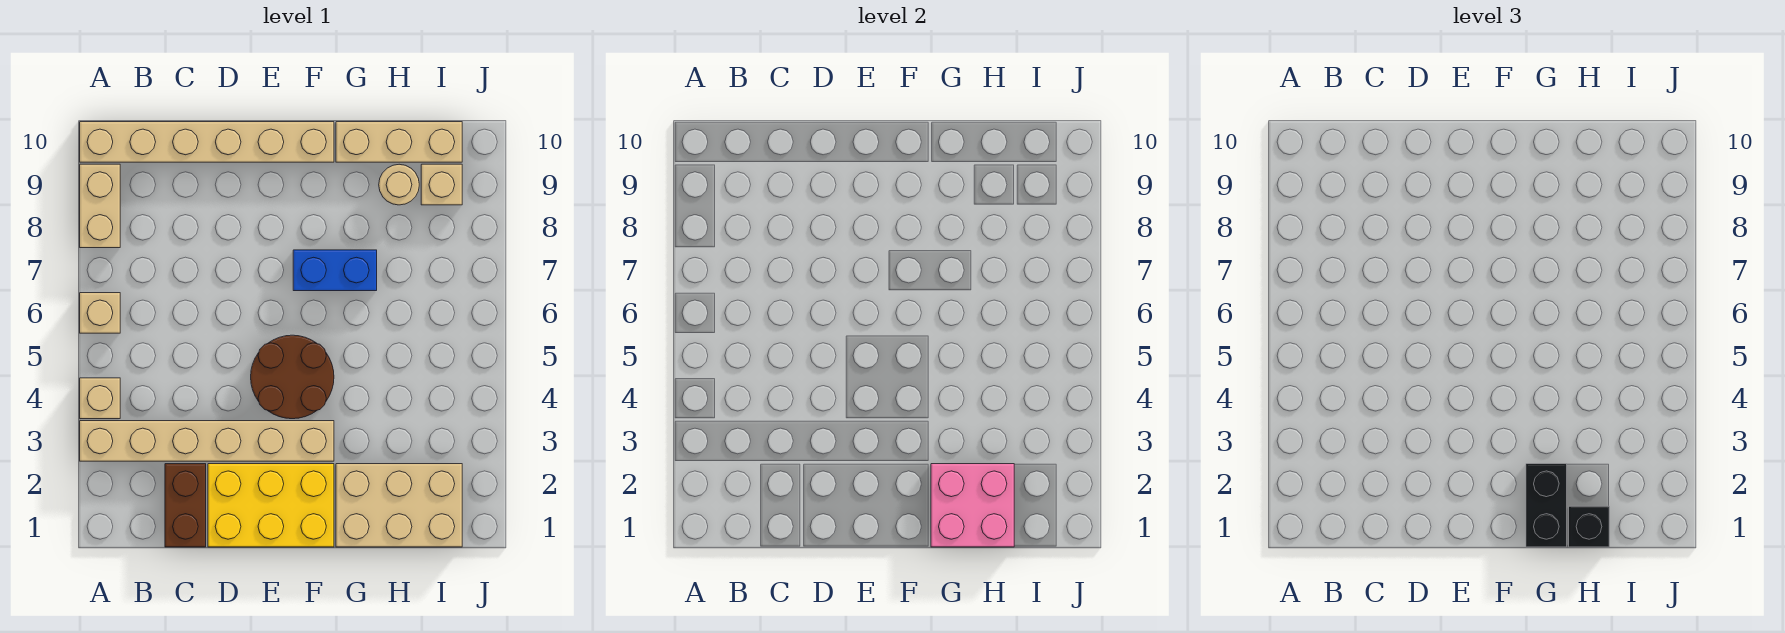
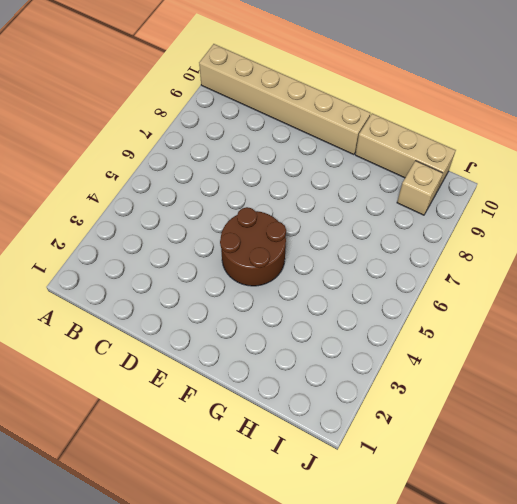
none -> tan brick A3:F3 level 1
none -> tan brick A4 level 1
none -> tan brick A6 level 1

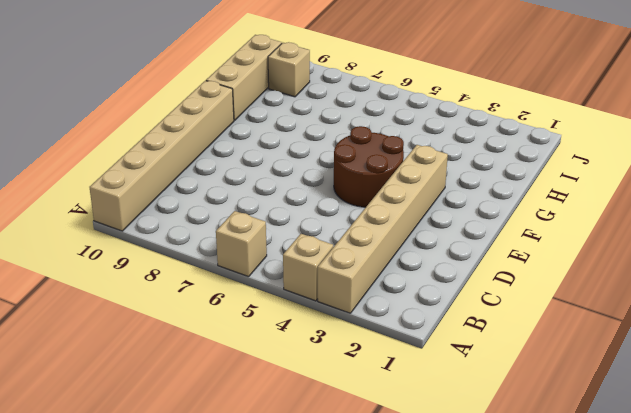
none -> tan brick A8:A9 level 1
none -> brown brick C1:C2 level 1
none -> yellow brick D1:F2 level 1

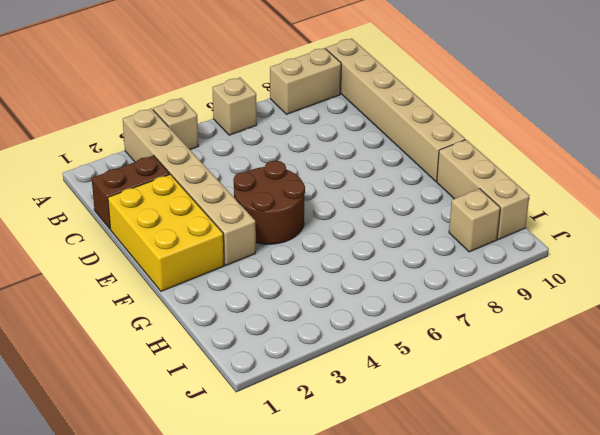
none -> blue brick F7:G7 level 1
none -> tan brick G1:I2 level 1
none -> tan round brick H9 level 1

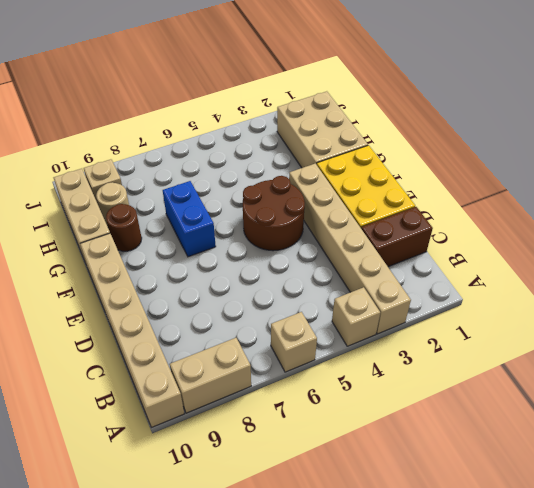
brown round brick G9 level 1 -> none
none -> pink brick G1:H2 level 2
none -> black brick G1:G2 level 3
none -> black brick H1 level 3

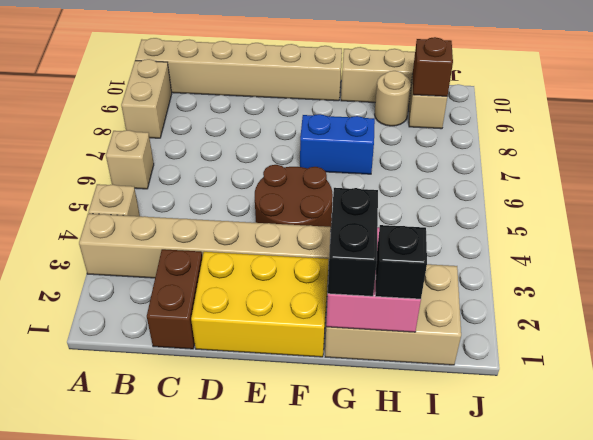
brown brick I9 level 2 -> none

